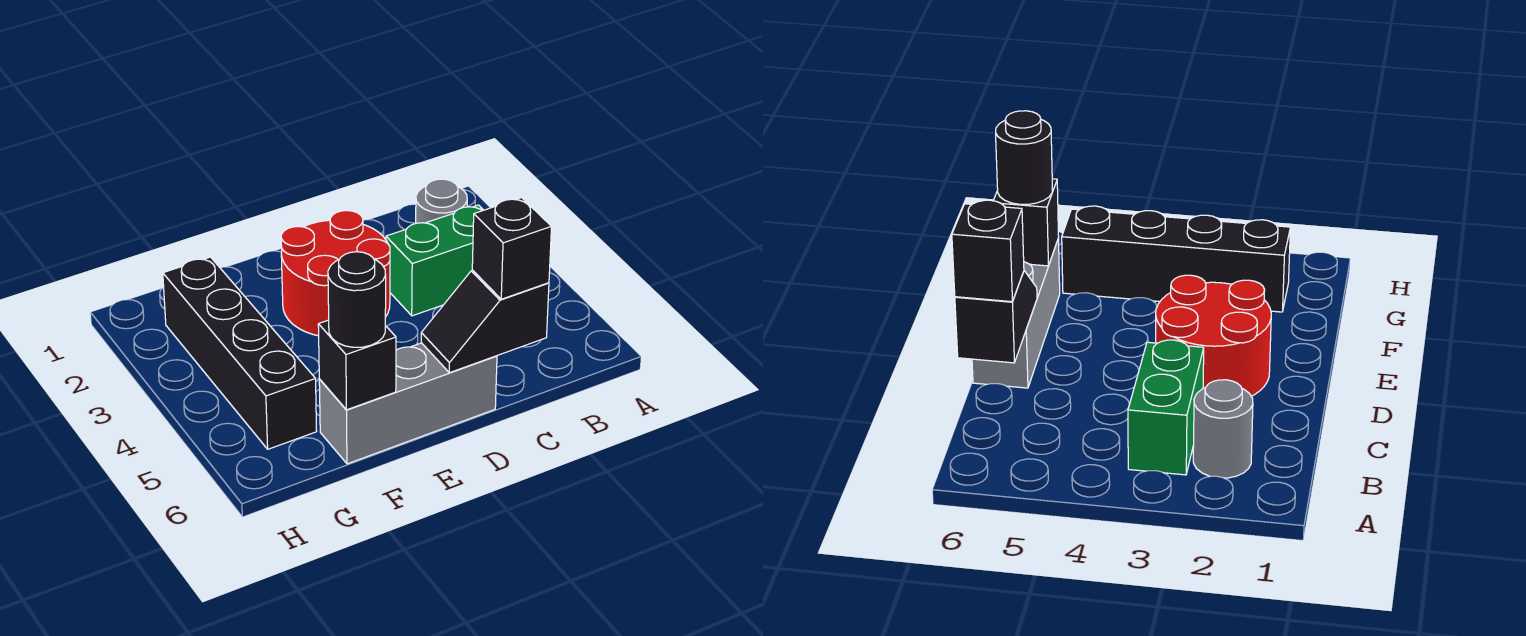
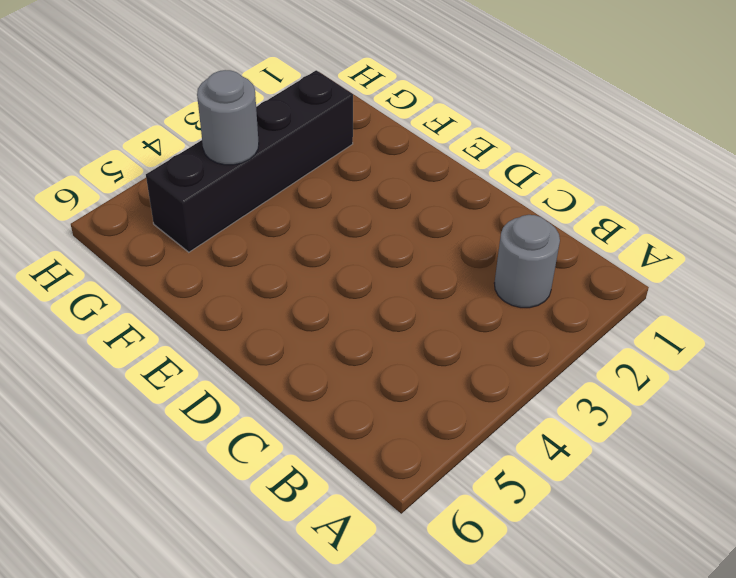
grey round brick G4 level 2 -> none
none -> green brick B3:C3 level 1
none -> red round brick D2:E3 level 1

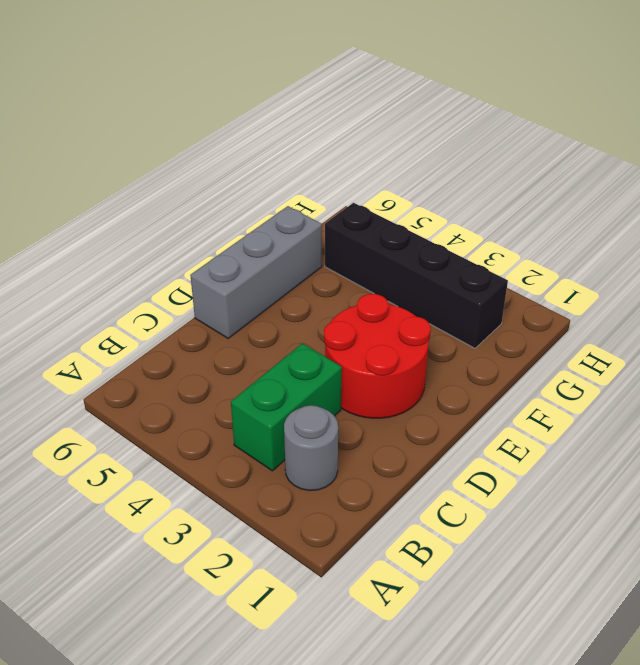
none -> black slope C6:D6 level 2 top C
none -> black brick F6 level 2

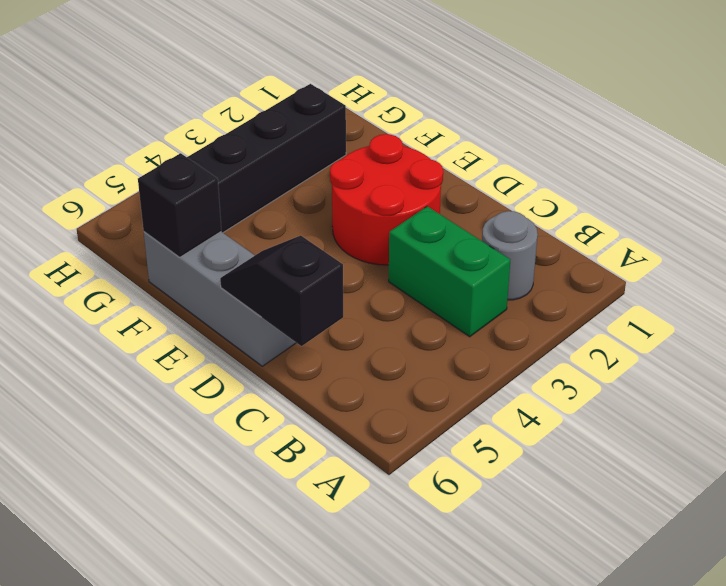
none -> black brick C6 level 3
none -> black round brick F6 level 3

